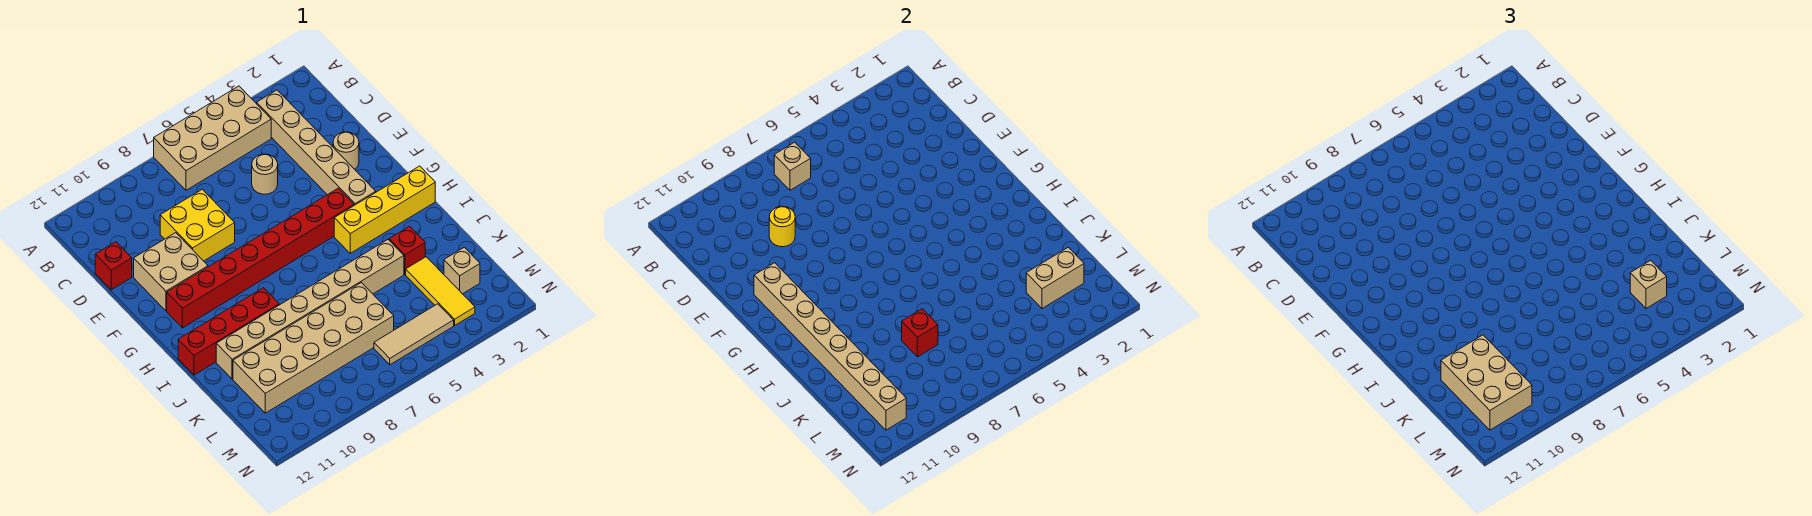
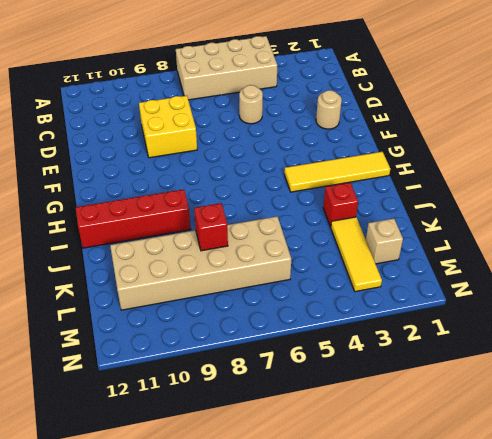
yellow tile H1:H4 level 1 -> yellow brick H1:H4 level 1
none -> tan brick B3:G3 level 1
none -> red brick D12 level 1
none -> tan brick E10:F11 level 1

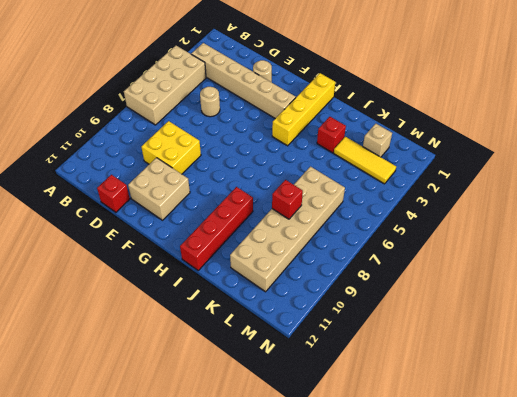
none -> red brick G4:G11 level 1
none -> tan brick J4:J11 level 1
none -> tan tile M4:M6 level 1

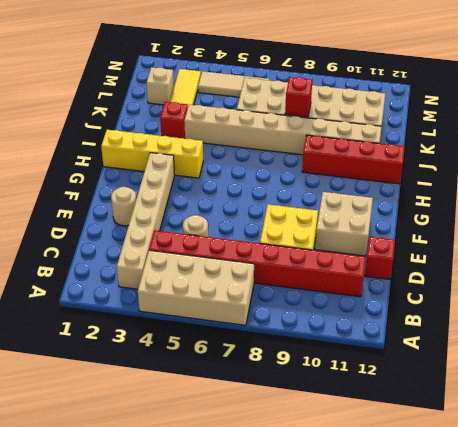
red brick C4:C11 level 1 -> red brick G4:G11 level 1
none -> tan brick B7 level 2
none -> yellow round brick D9 level 2
none -> tan brick F11:M11 level 2

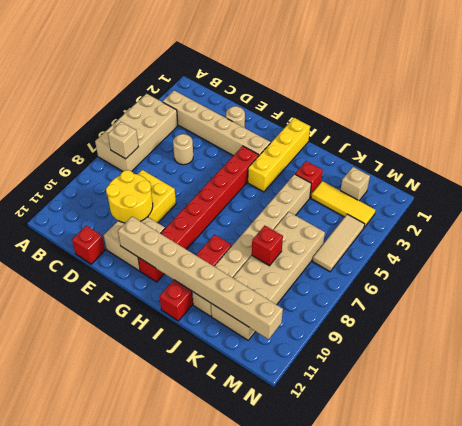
yellow round brick D9:E10 level 2 -> yellow round brick D9 level 2
none -> tan brick L2:L3 level 2
none -> tan brick K10:M11 level 3
none -> tan brick L3 level 3

